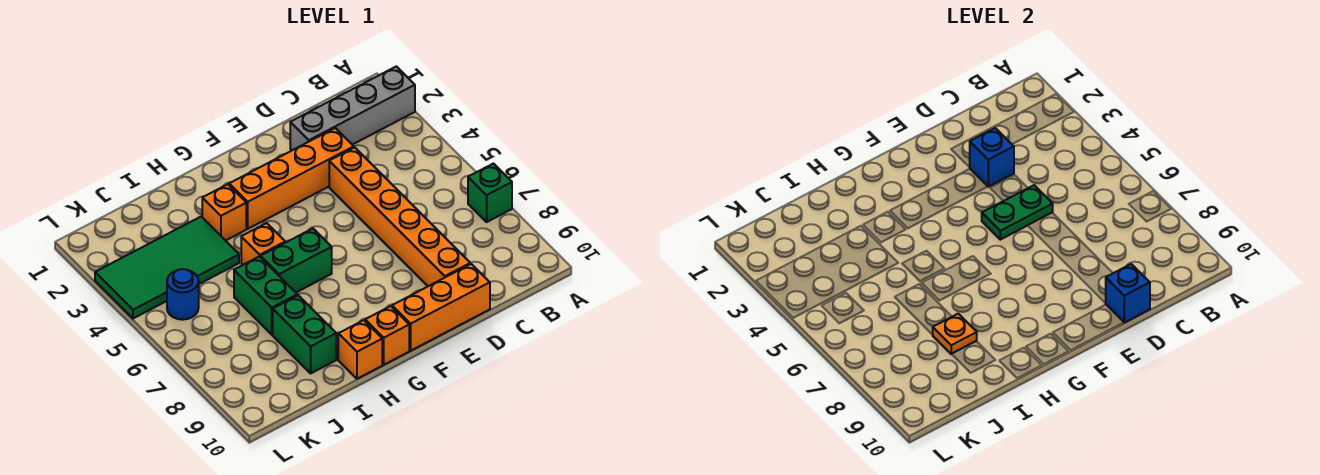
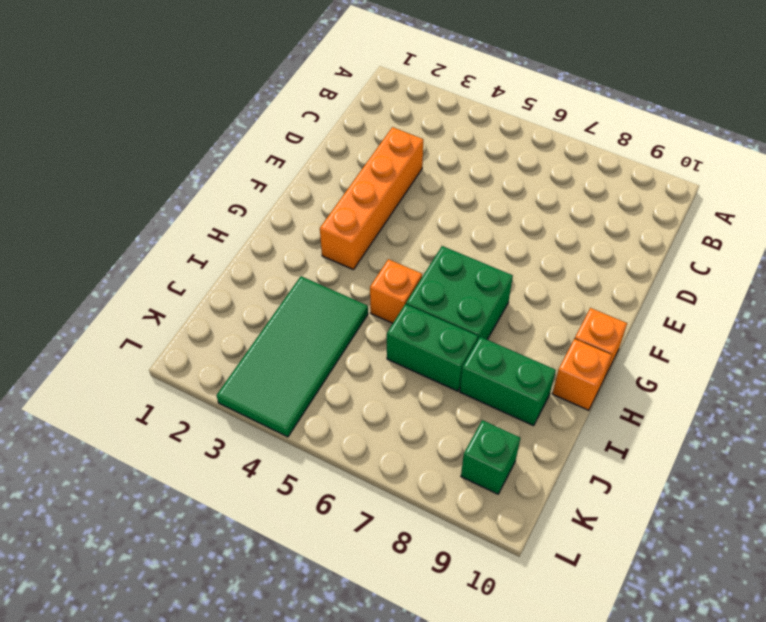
green brick G6:H7 level 1 -> green brick G6:H6 level 1
green brick K9 level 1 -> green brick A7 level 1
none -> grey brick A2:D2 level 1
none -> orange brick D4:D9 level 1
none -> orange brick D10:F10 level 1

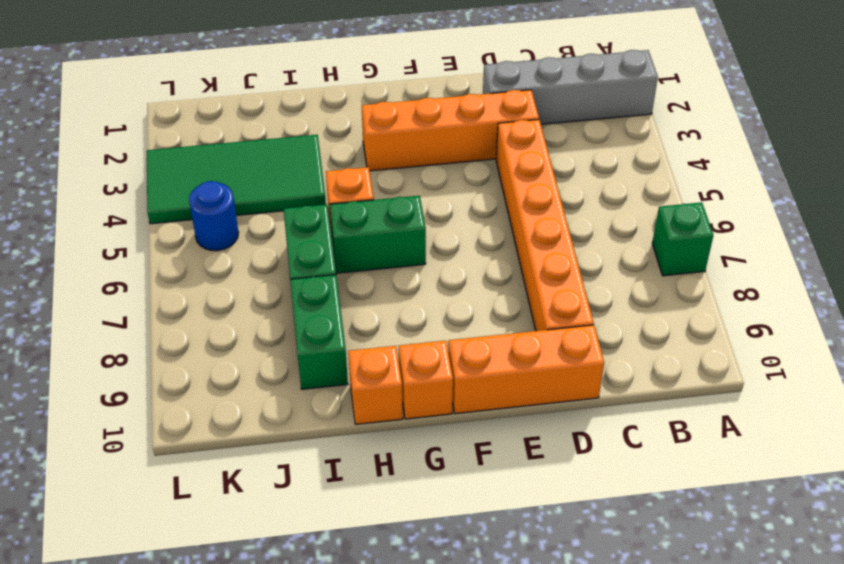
none -> orange brick H3 level 1
none -> blue brick D3 level 2
none -> green plate D5:E5 level 2

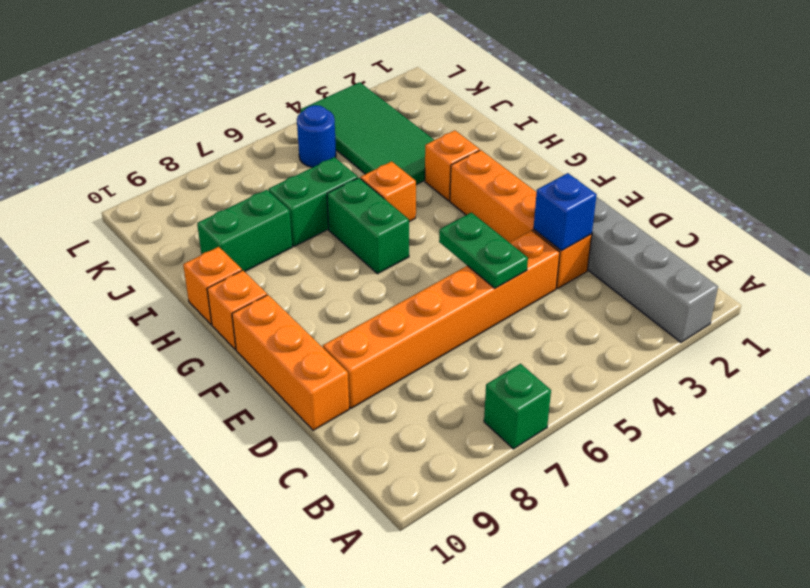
none -> blue brick D10 level 2
none -> orange plate I8 level 2

